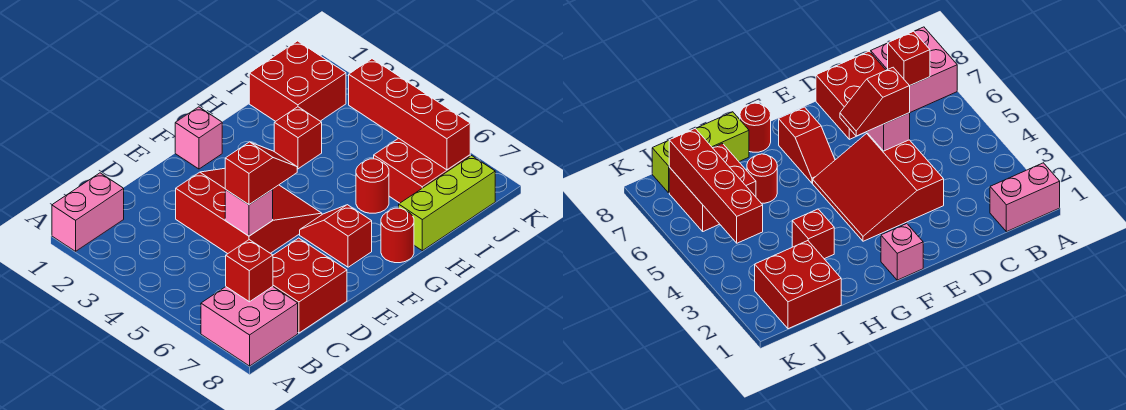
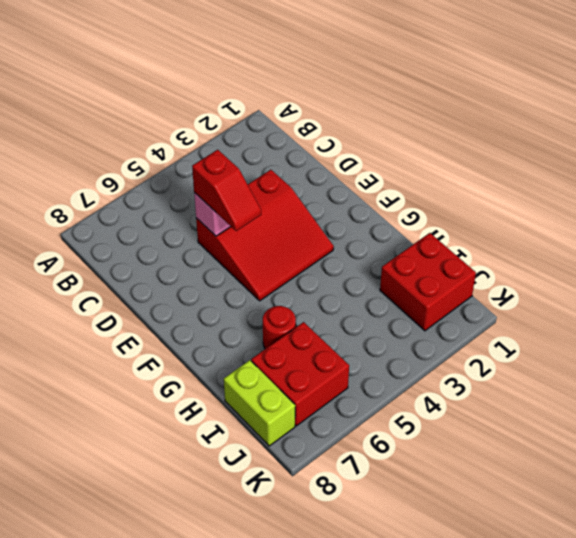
lime brick I8:J8 level 1 -> lime brick H8:J8 level 1
none -> pink brick A1:B1 level 1
none -> pink brick A7:B8 level 1
none -> red brick C7:D8 level 1

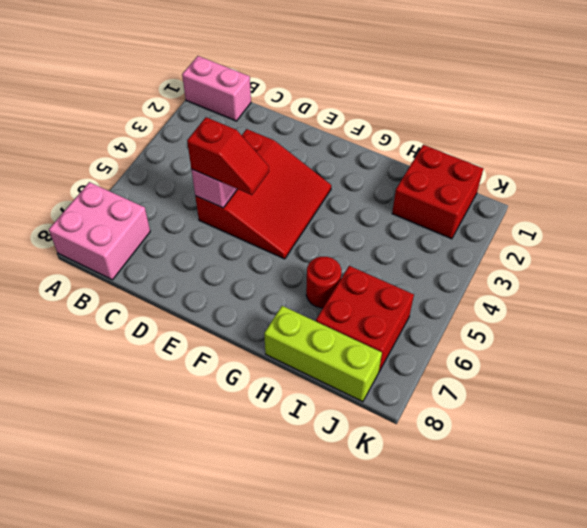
none -> red brick C7:D8 level 1
none -> pink brick F1 level 1
none -> red slope F6:F7 level 1 top 7

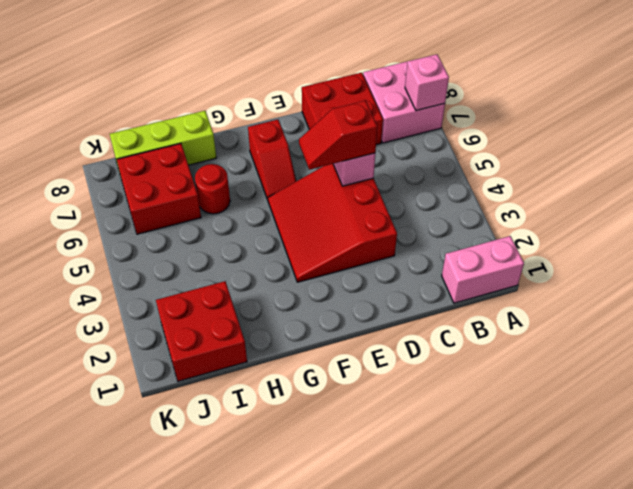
pink brick A7 level 2 -> pink brick F1 level 1
none -> red round brick G8 level 1
none -> red brick H3 level 1
none -> red brick B7 level 2

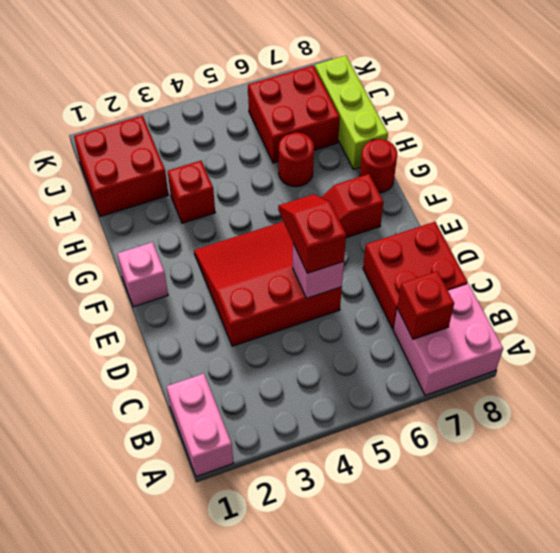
none -> red brick J4:J7 level 2

